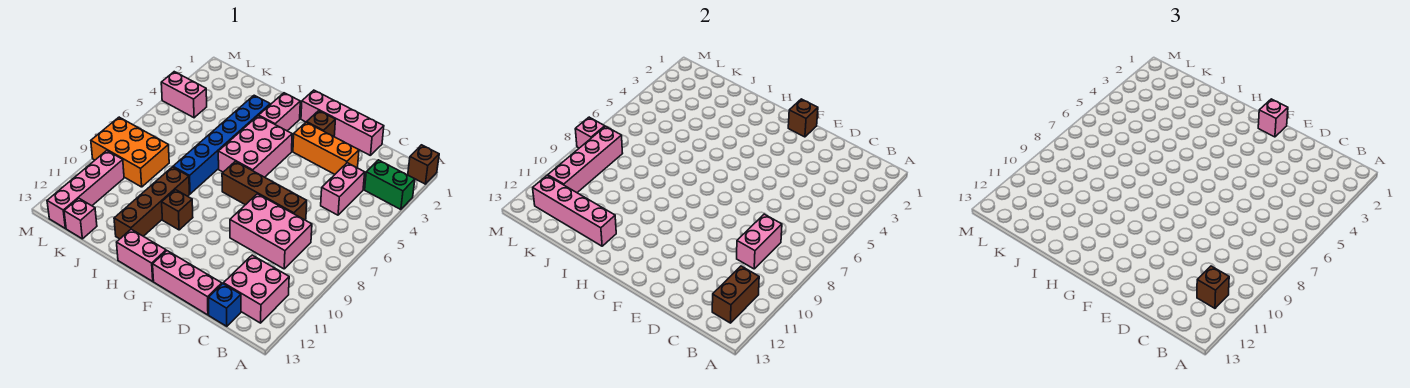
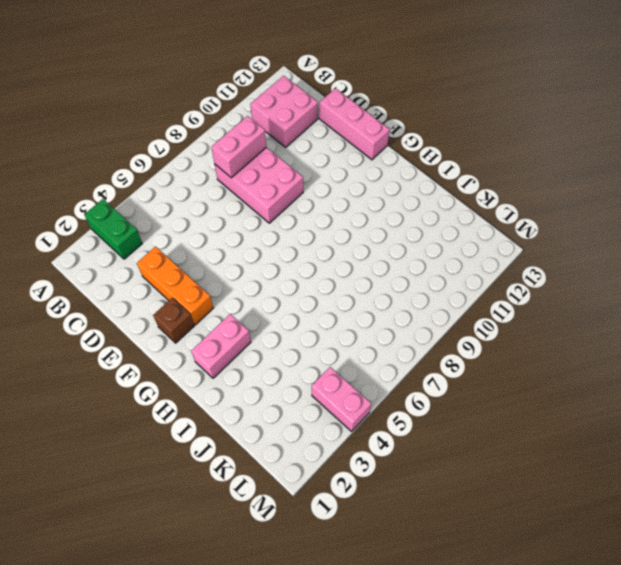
none -> brown brick A1 level 1
none -> pink brick C4:C5 level 1
none -> blue brick C13 level 1

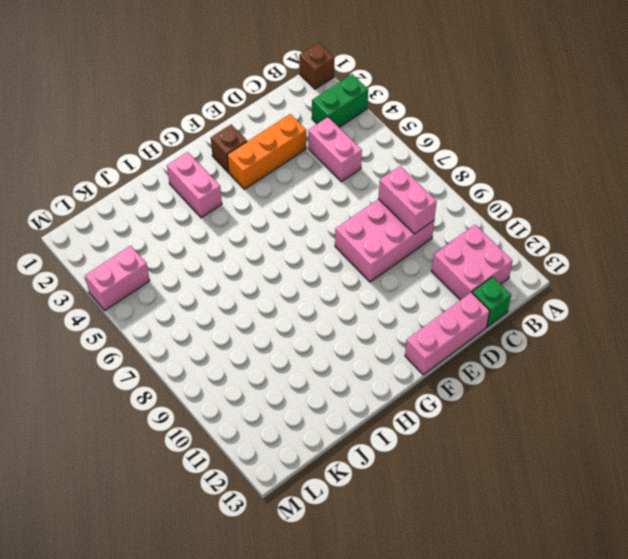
green brick C13 level 1 -> blue brick C13 level 1
none -> pink brick D1:G1 level 1
none -> brown brick D7:G7 level 1
none -> pink brick G4:H6 level 1

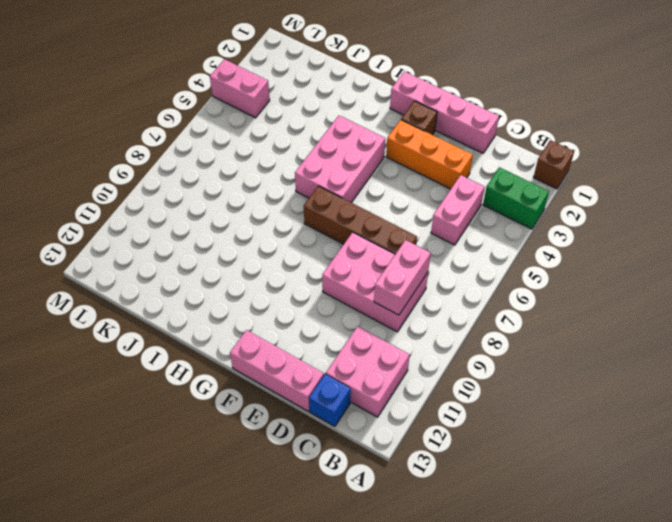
none -> pink brick G13:H13 level 1
none -> pink brick H2:H3 level 1
none -> brown brick H10 level 1

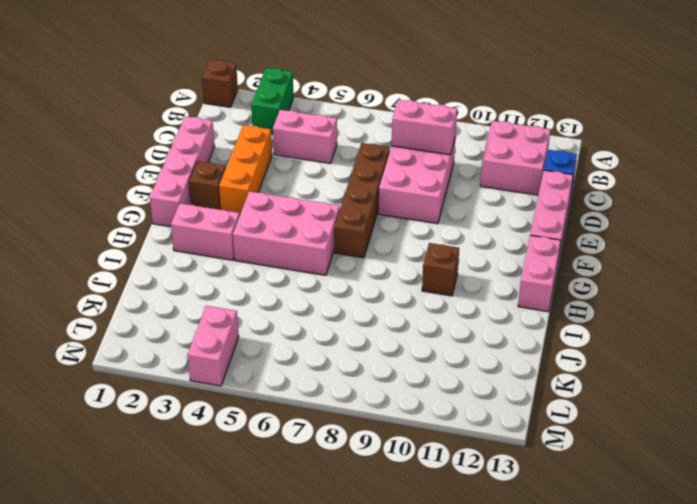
none -> blue brick I3:I8 level 1
none -> brown brick I9:I12 level 1
none -> orange brick K8:M9 level 1

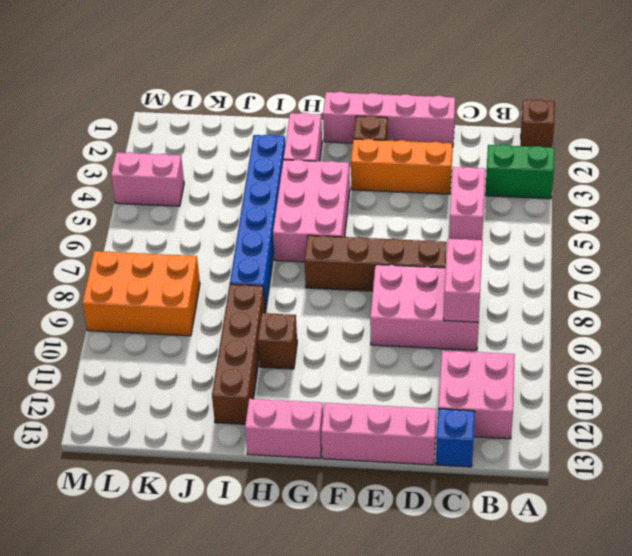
none -> pink brick K13 level 1
none -> pink brick L10:L13 level 1
none -> brown brick B11:B12 level 2

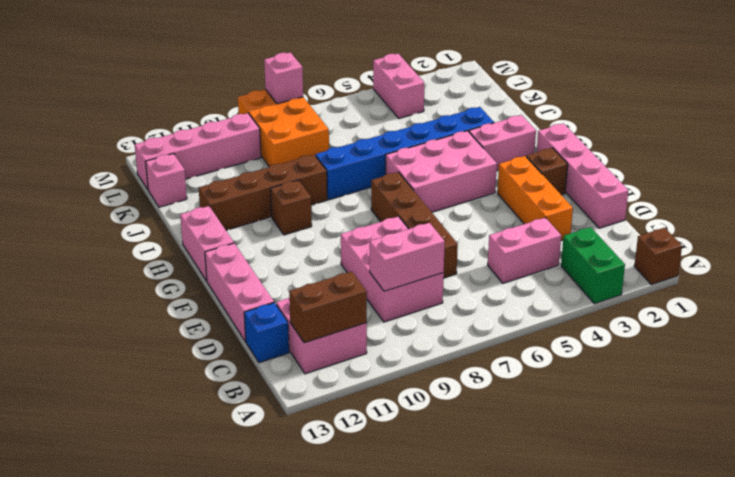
none -> brown brick F1 level 2
none -> pink brick I12:L12 level 2
none -> pink brick L8:L11 level 2

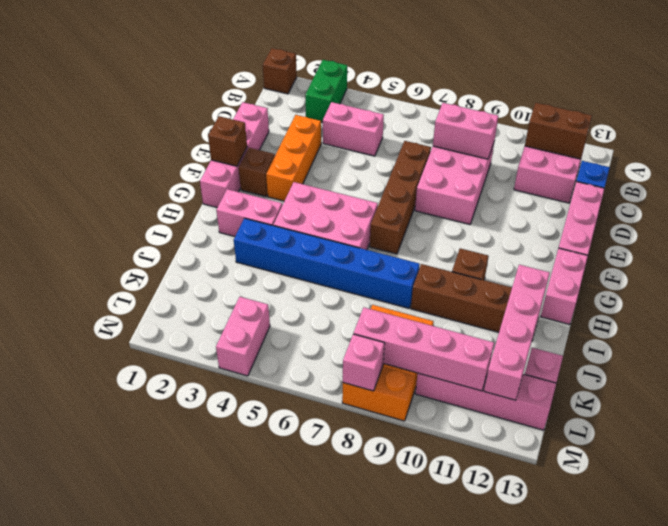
none -> brown brick B11 level 3
none -> pink brick F1 level 3

